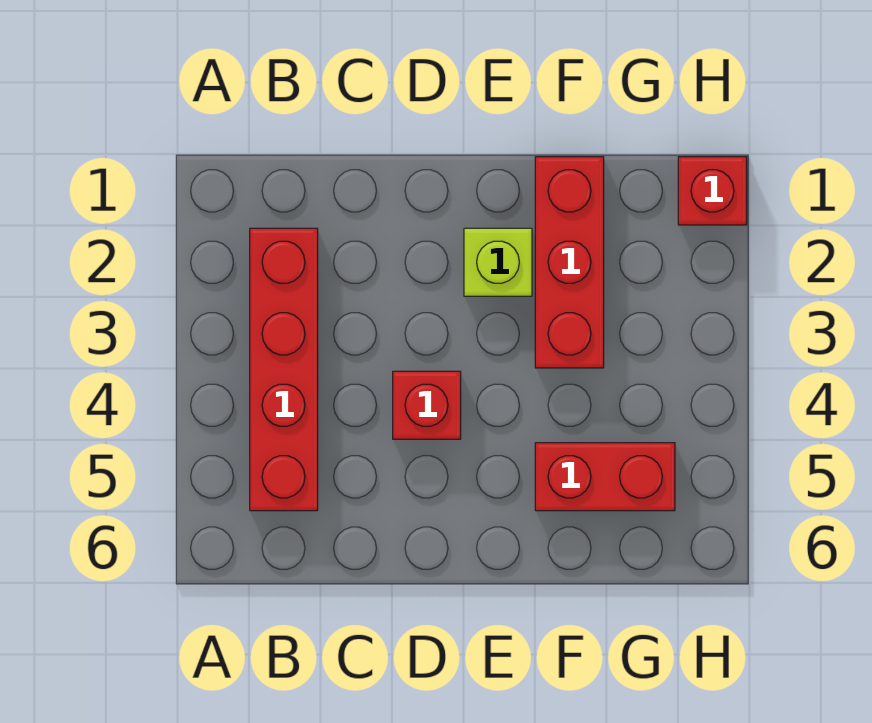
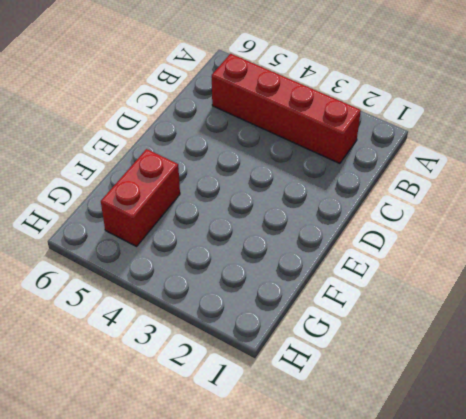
none -> red brick D4 level 1
none -> lime brick E2 level 1

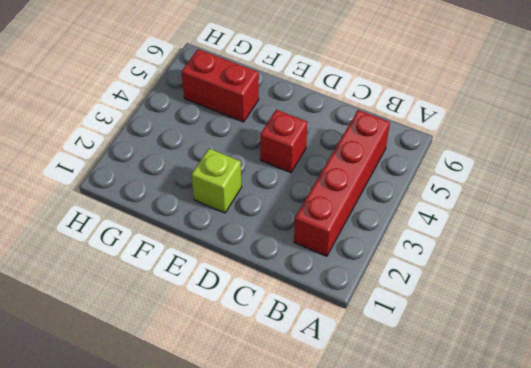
none -> red brick F1:F3 level 1
none -> red brick H1 level 1

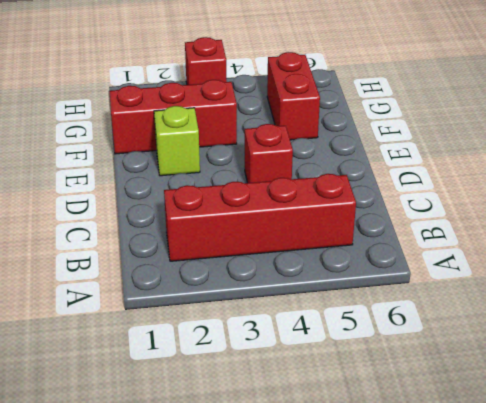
red brick H3 level 1 -> red brick H1 level 1

